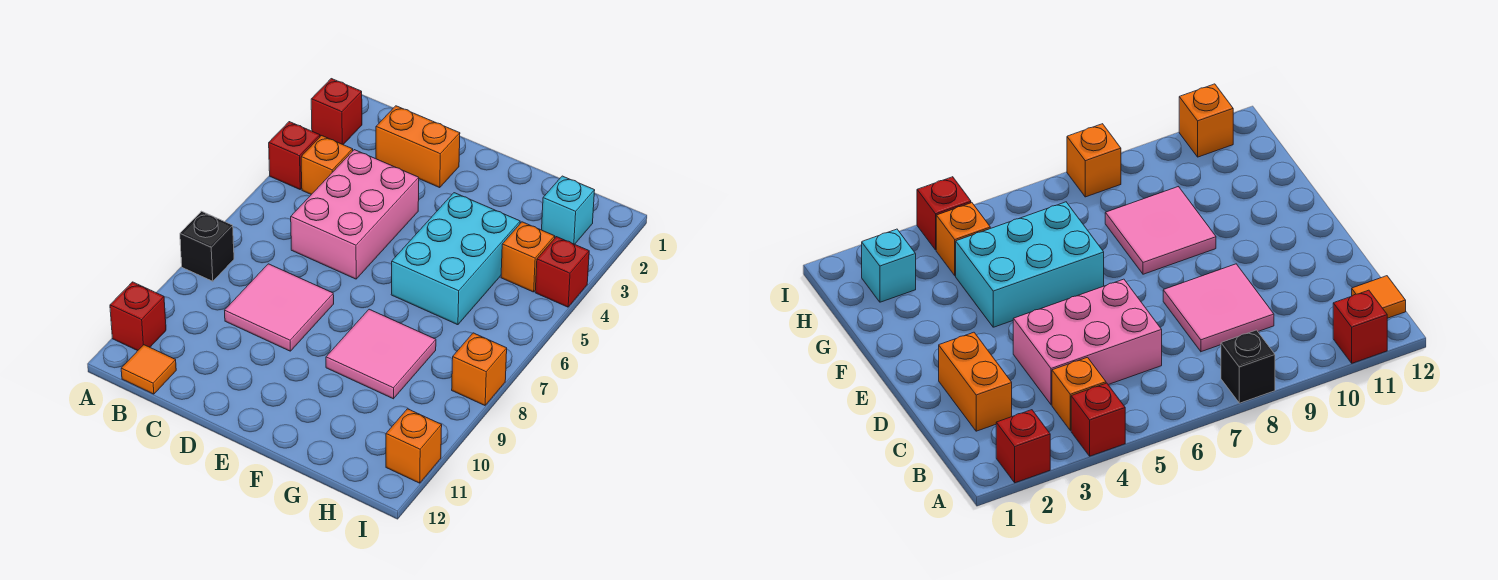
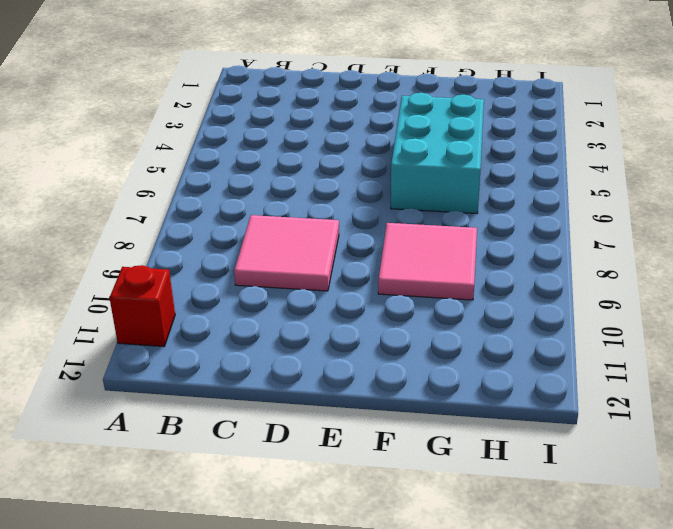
none -> red brick A2 level 1
none -> red brick A4 level 1
none -> black brick A8 level 1

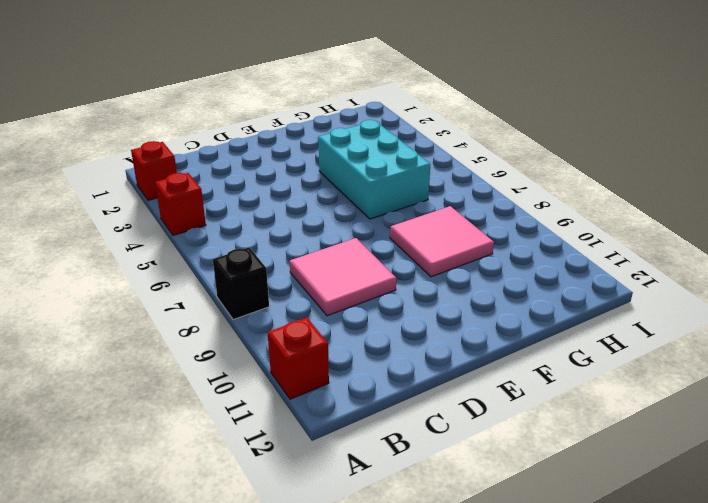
none -> orange brick B4 level 1
none -> orange tile B12 level 1
none -> orange brick C2:D2 level 1

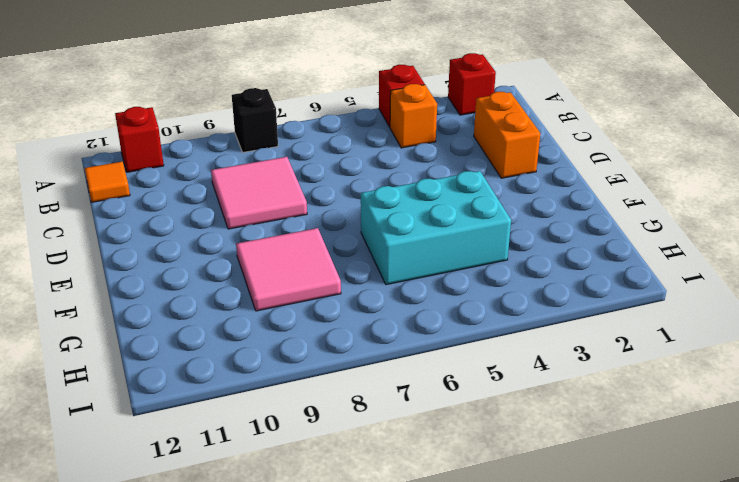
none -> pink brick C4:D6 level 1
none -> cyan brick H2 level 1
none -> orange brick H4 level 1

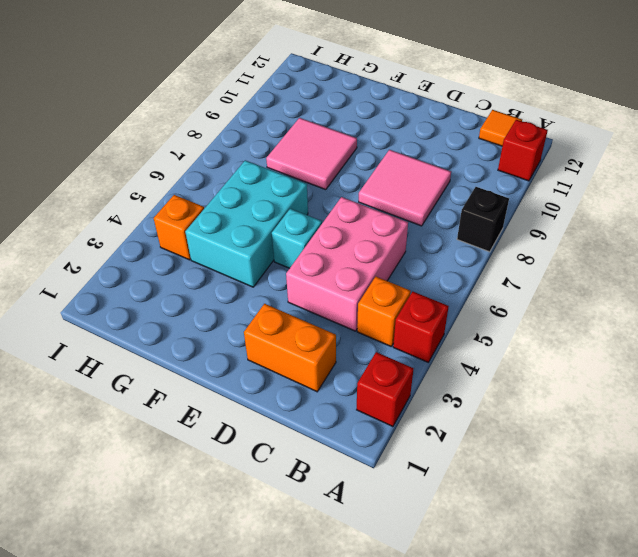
cyan brick E5 level 1 -> cyan brick H2 level 1
none -> red brick I4 level 1
none -> orange brick I8 level 1
none -> orange brick I11 level 1

